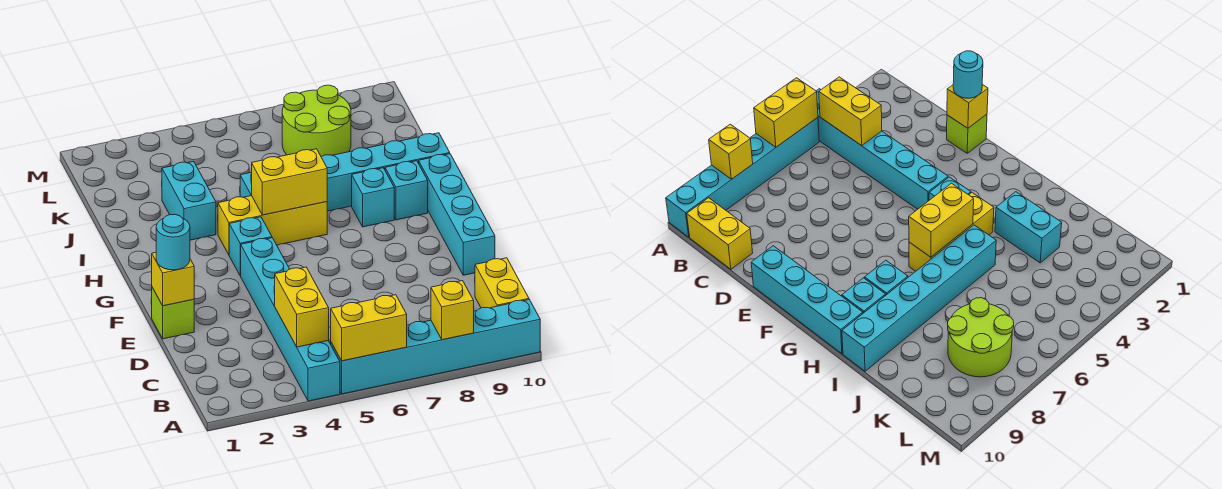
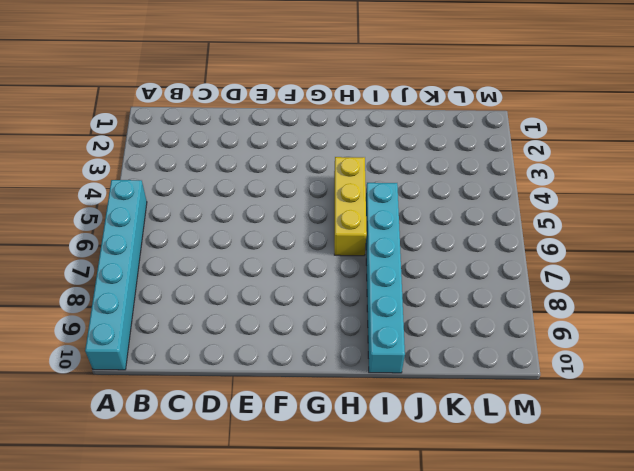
none -> cyan brick A4:F4 level 1
none -> yellow brick B10:C10 level 1
none -> lime brick E1 level 1

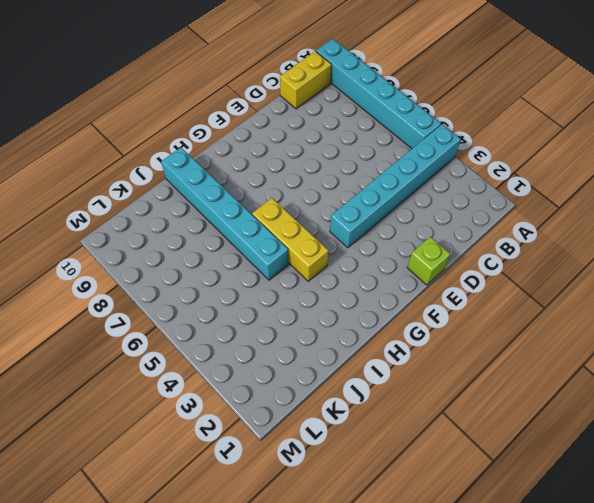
none -> cyan brick E10:H10 level 1
none -> cyan brick G4 level 1
none -> cyan brick H8 level 1

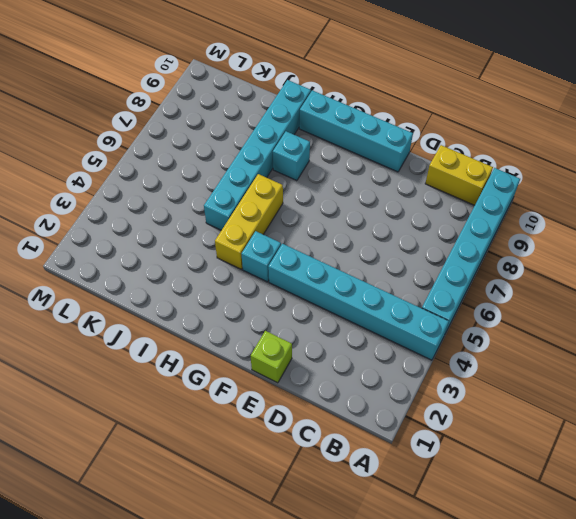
none -> cyan brick H9 level 1
none -> cyan brick I3:J3 level 1
none -> lime round brick K7:L8 level 1

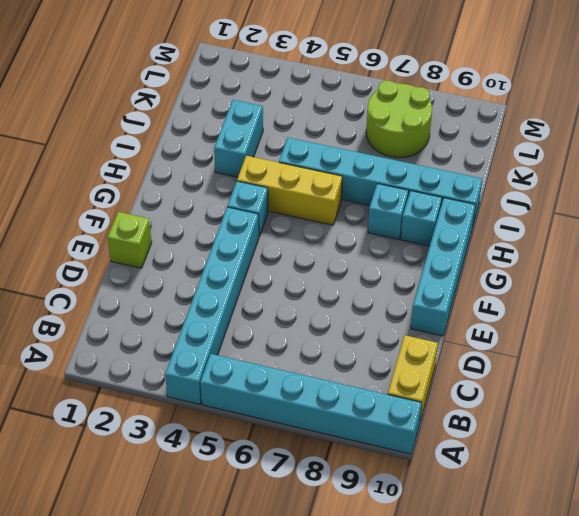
none -> yellow brick A5:A6 level 2
none -> yellow brick A8 level 2
none -> yellow brick B4:C4 level 2

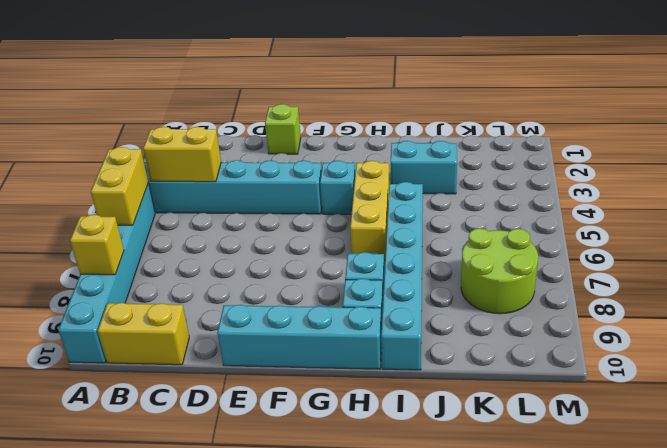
none -> yellow brick E1 level 2
none -> yellow brick H5:H6 level 2
none -> cyan round brick E1 level 3

